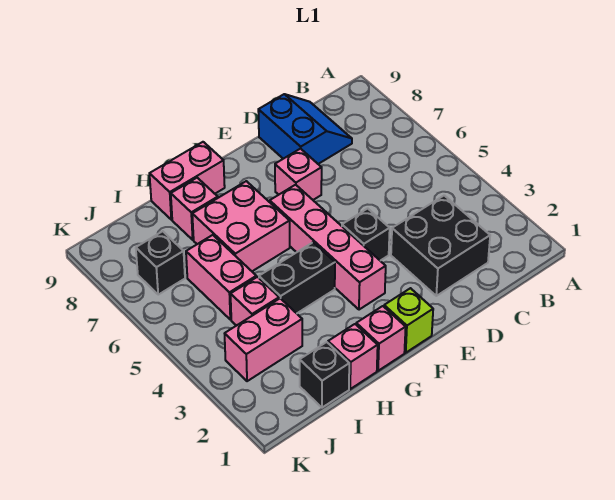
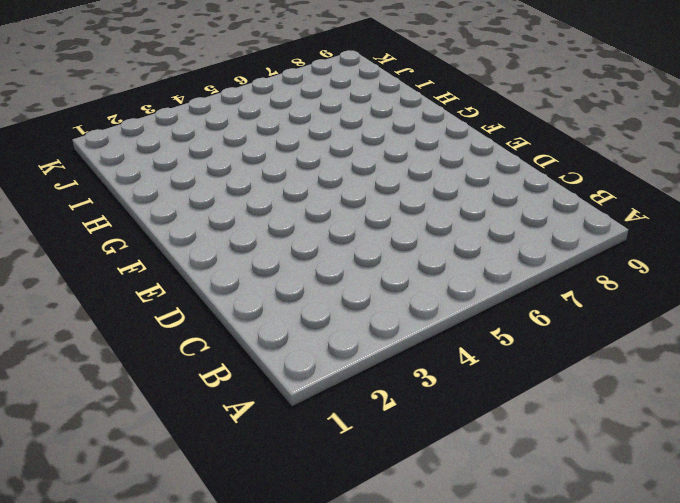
none -> black brick C2:D3 level 1
none -> blue slope C8:D9 level 1 top D
none -> black brick E4 level 1

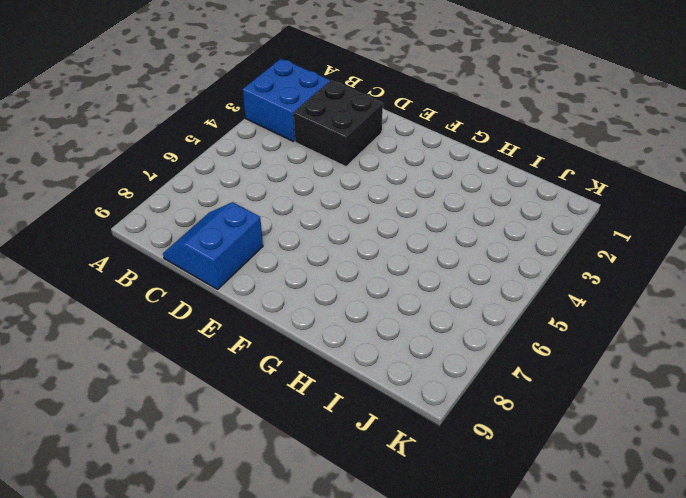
blue brick A2:B3 level 1 -> none
none -> black brick E4 level 1
none -> pink brick E7 level 1
none -> lime brick F1 level 1

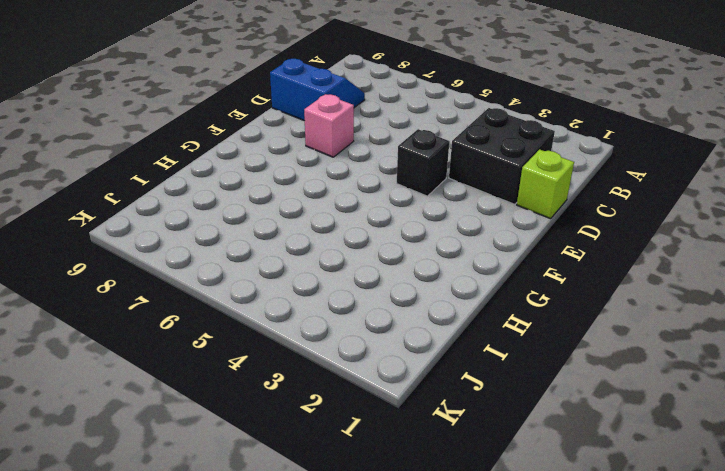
lime brick D1 level 1 -> lime brick F1 level 1
none -> pink brick F3:F6 level 1
none -> pink brick G1 level 1
none -> black brick G4:H4 level 1

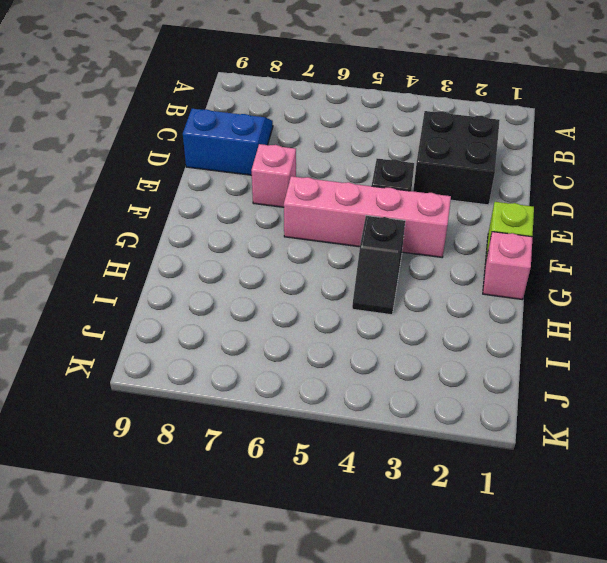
black slope G4:H4 level 1 top G -> black brick G4:H4 level 1
none -> pink brick G6:H7 level 1
none -> pink brick G9:H9 level 1
none -> pink brick H1 level 1

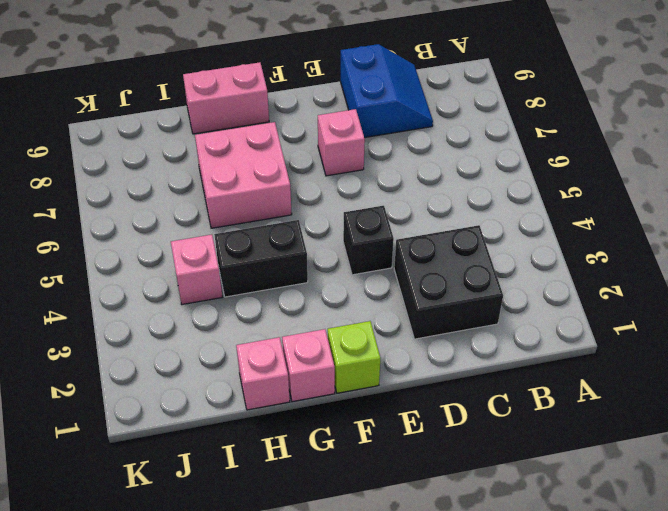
none -> pink brick F3:F6 level 1
none -> pink brick H8 level 1
none -> black brick I1 level 1

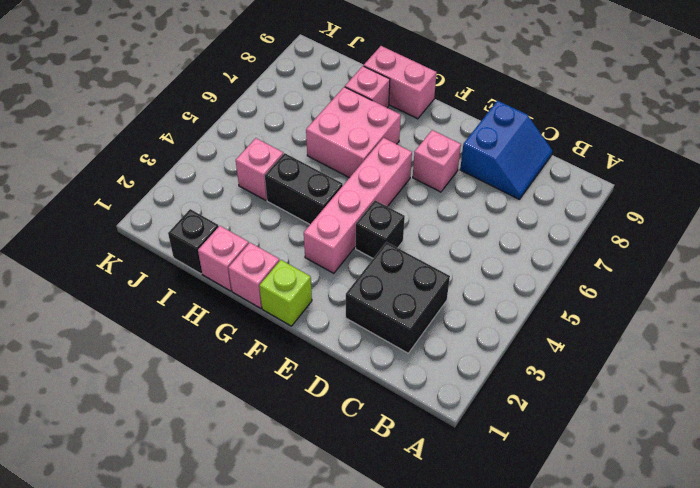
none -> pink brick I3:J3 level 1
none -> pink brick I5:I6 level 1
none -> black brick J7 level 1

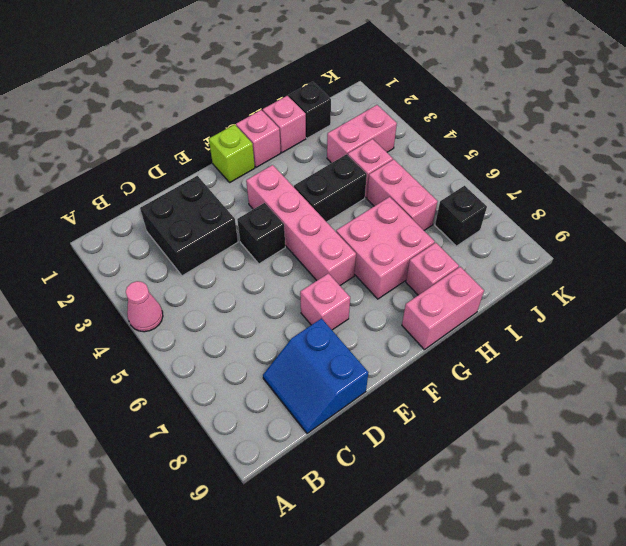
pink cone A4 level 1 -> none

